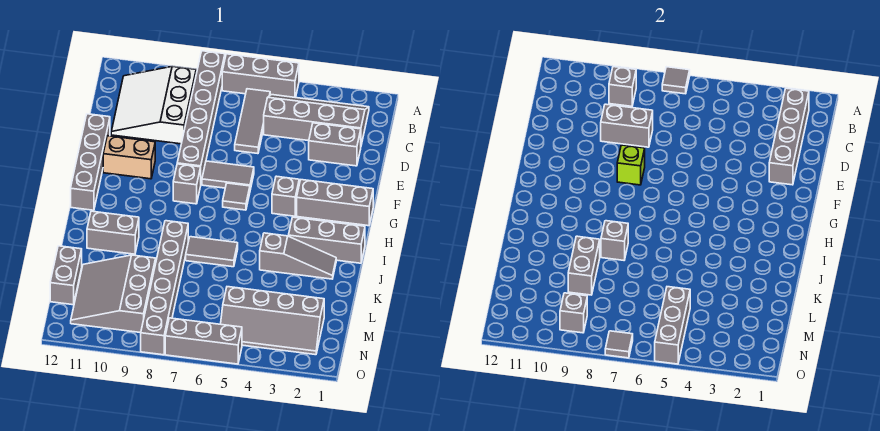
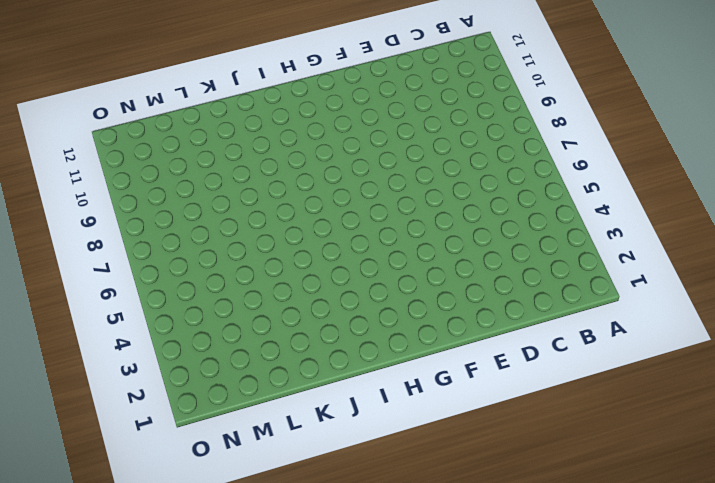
none -> grey brick A5:A7 level 1
none -> grey brick A8:F8 level 1
none -> grey slope B2:C5 level 1 top C
none -> grey tile B6:D6 level 1

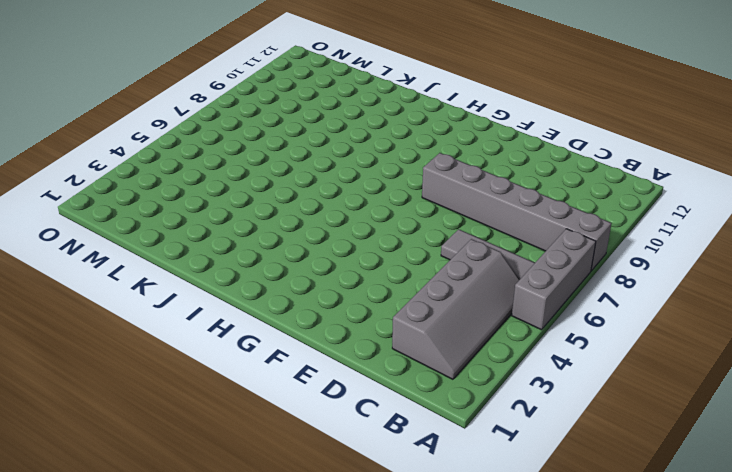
none -> white slope B9:D11 level 1 top 9
none -> grey brick D2:D3 level 1
none -> grey brick E12:H12 level 1
none -> grey tile F6:F7 level 1

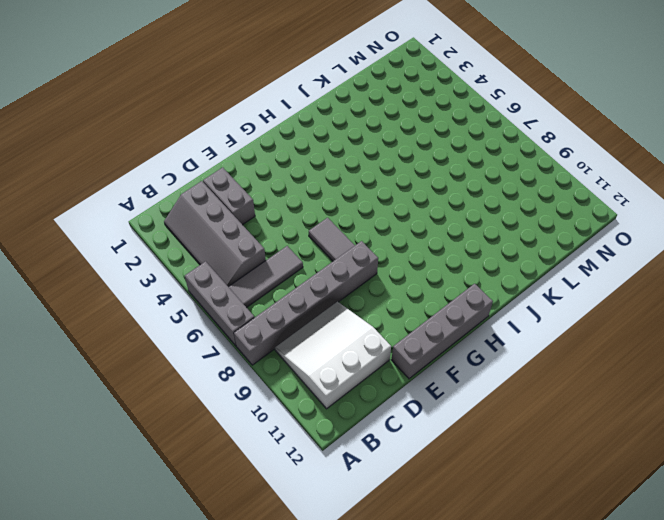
white slope B9:D11 level 1 top 11 -> white slope B9:D11 level 1 top 9
none -> tan brick F10:F11 level 1
none -> grey brick G1:G3 level 1
none -> grey brick G4 level 1
none -> grey tile G6 level 1

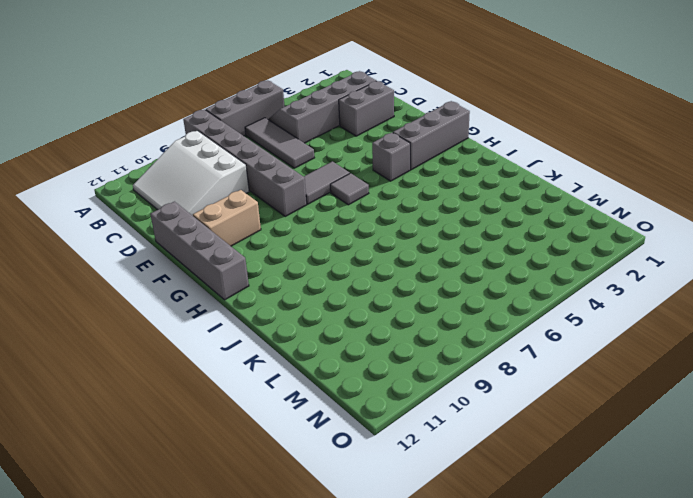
none -> grey brick G8 level 1
none -> grey brick I1:I3 level 1
none -> grey slope J2:J4 level 1 top 4
none -> grey tile J6:J7 level 1

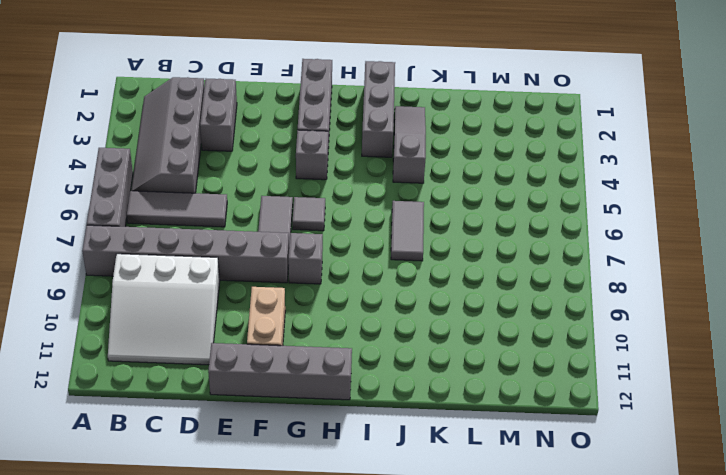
none -> grey brick J8:O8 level 1
none -> grey brick J10:J11 level 1
none -> grey slope L9:N11 level 1 top 9
none -> grey brick L12:M12 level 1

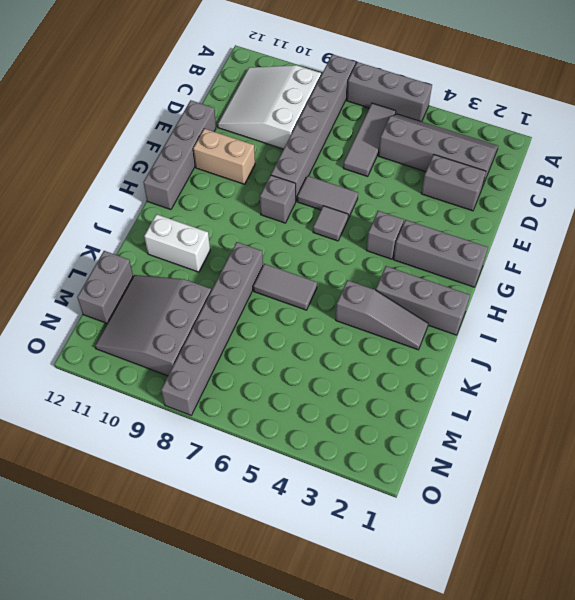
white brick J10:J11 level 1 -> grey brick J10:J11 level 1
none -> grey slope M2:N5 level 1 top M
none -> grey brick O5:O7 level 1
none -> grey tile A7 level 2
none -> grey brick B2:E2 level 2

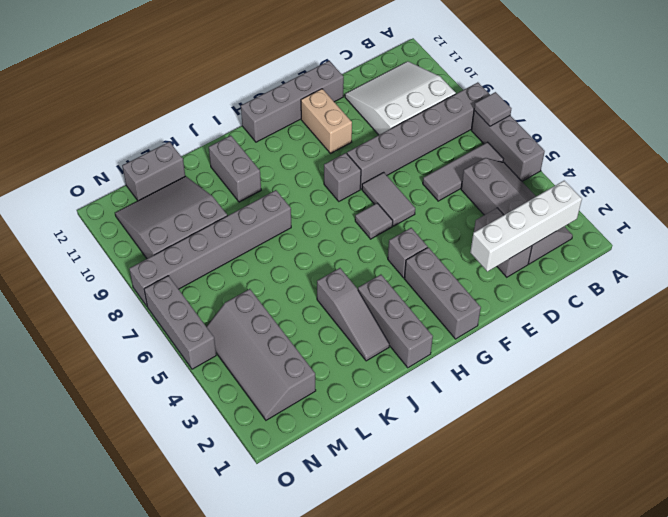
white brick B2:E2 level 2 -> grey brick B2:E2 level 2
none -> grey tile J6:J7 level 1
none -> grey brick B9 level 2
none -> grey brick D8:D9 level 2
none -> lime brick F8 level 2

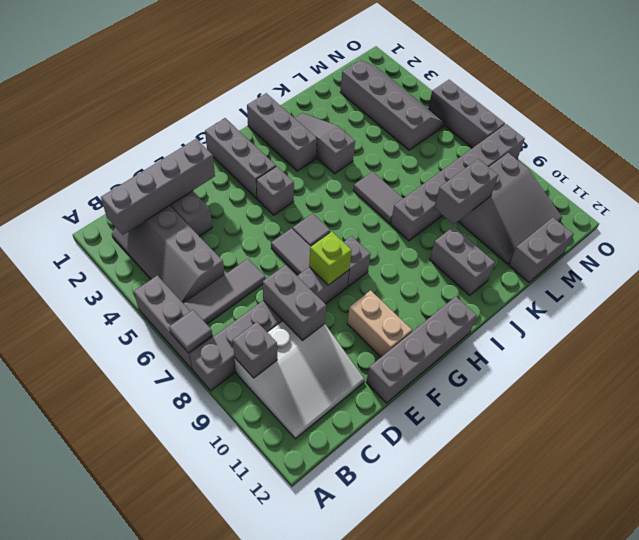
none -> grey brick J8 level 2
none -> grey brick M5:O5 level 2
none -> grey brick N9 level 2
none -> grey tile O7 level 2

